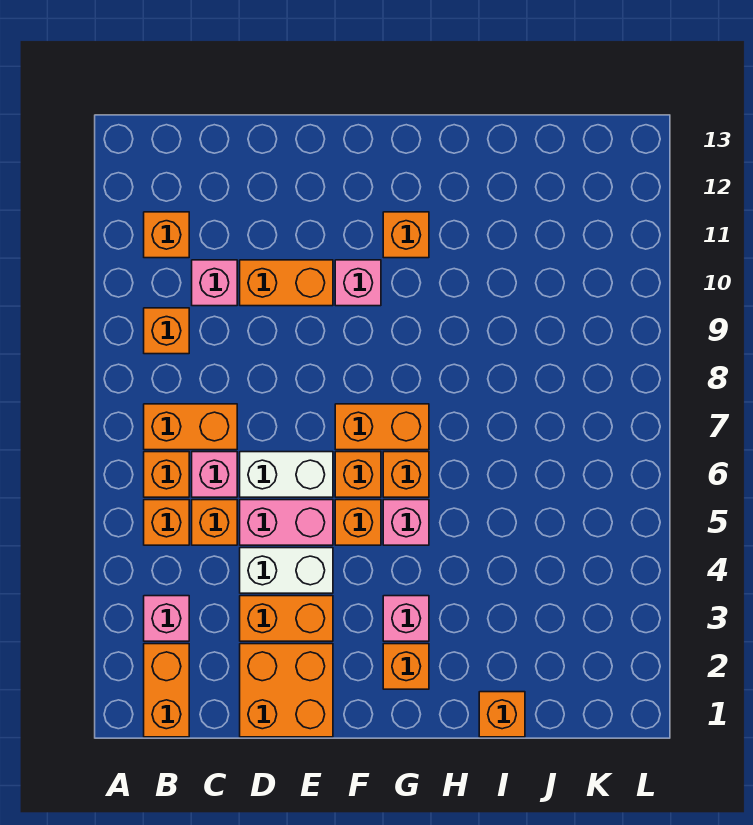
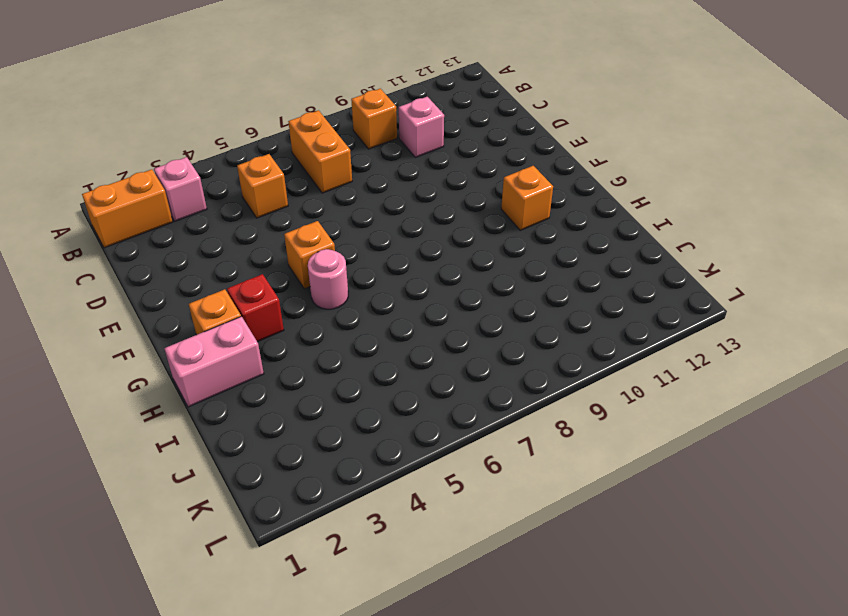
red brick G3 level 1 -> pink brick G3 level 1
pink round brick G5 level 1 -> pink brick G5 level 1
pink brick H1:H2 level 1 -> pink brick D5:E5 level 1
none -> orange brick B5 level 1
none -> orange brick B6 level 1
none -> orange brick B11 level 1

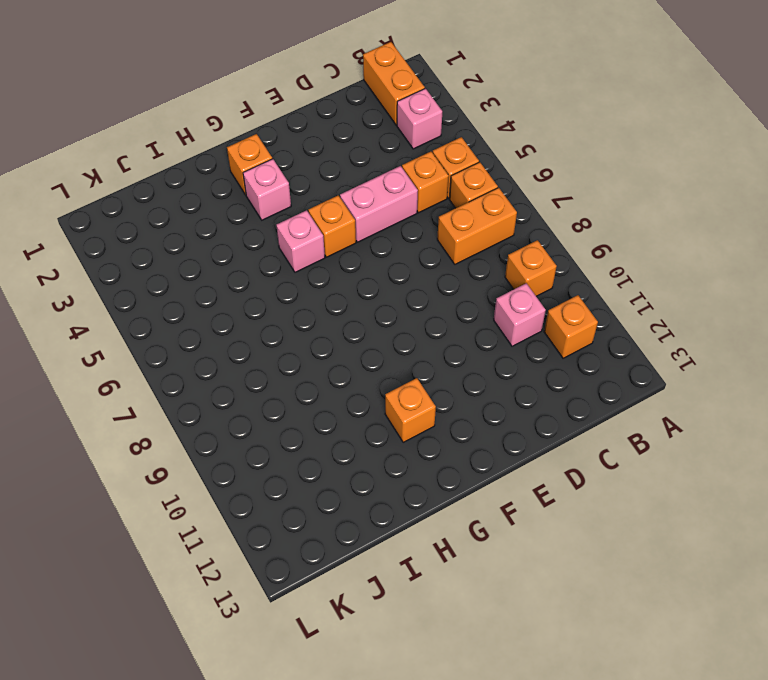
none -> pink brick C6 level 1
none -> orange brick D1:E2 level 1
none -> orange brick D3:E3 level 1

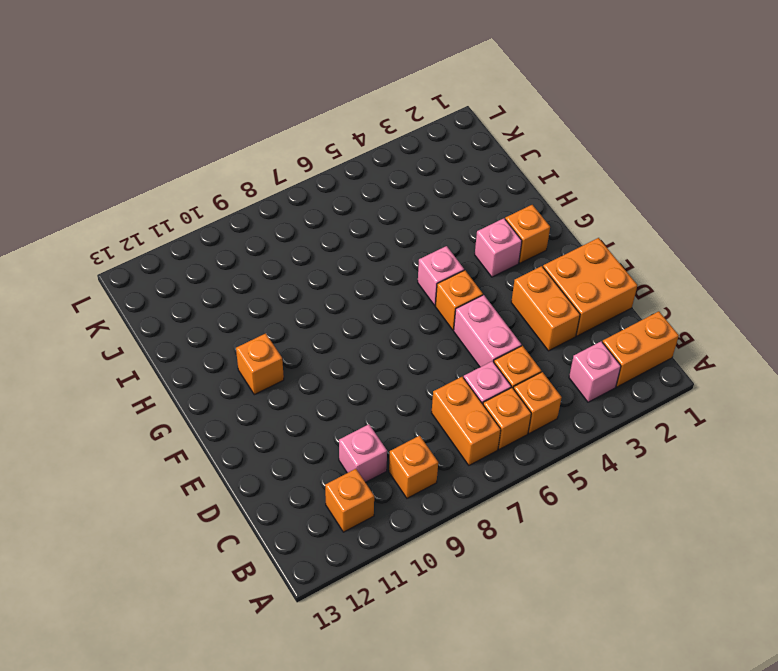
none -> white brick D4:E4 level 1
none -> white brick D6:E6 level 1
none -> orange brick D10:E10 level 1

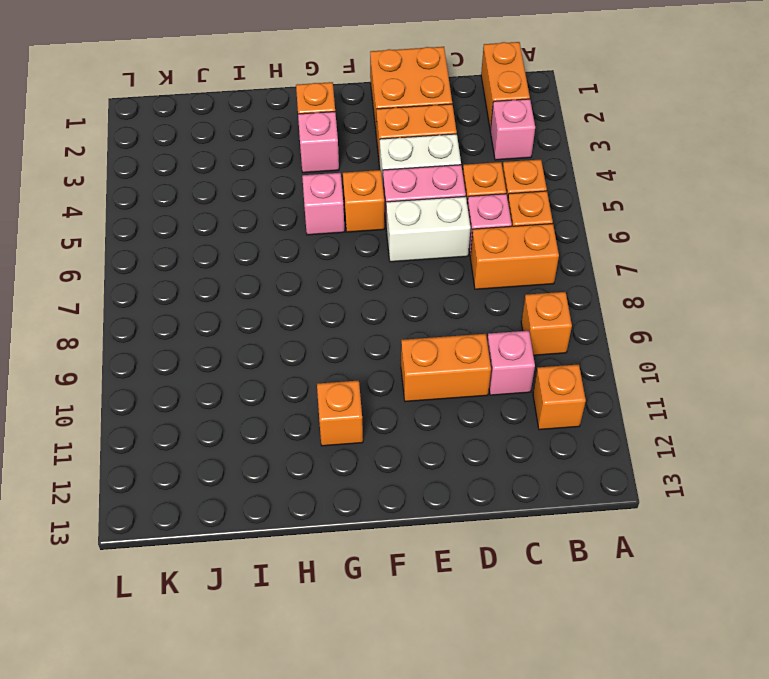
none -> orange brick F6 level 1
none -> orange brick F7:G7 level 1
none -> pink brick F10 level 1

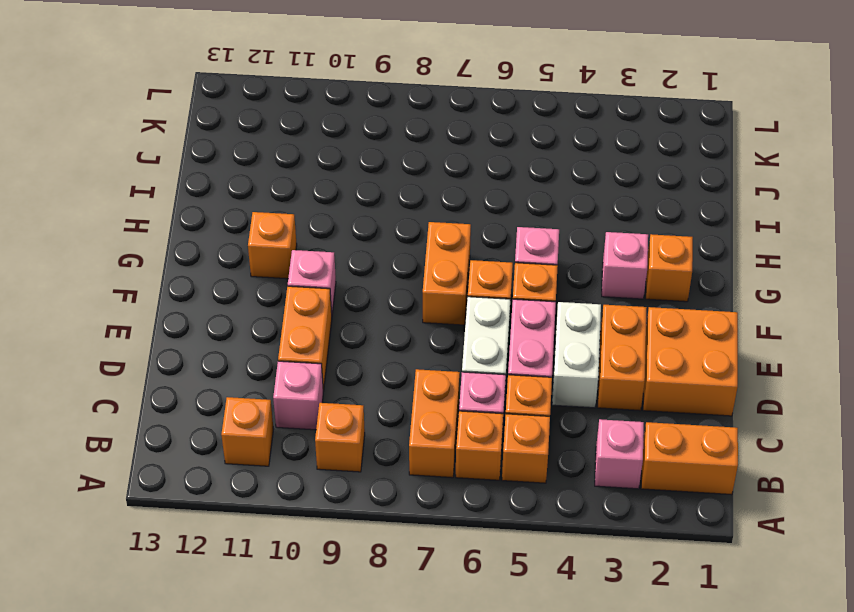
none -> orange brick G6 level 1
none -> orange brick I1 level 1

